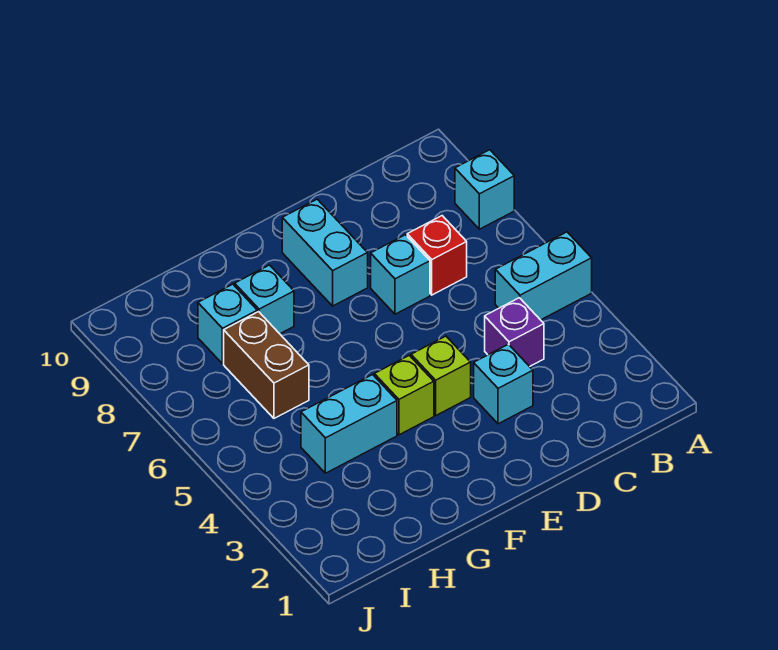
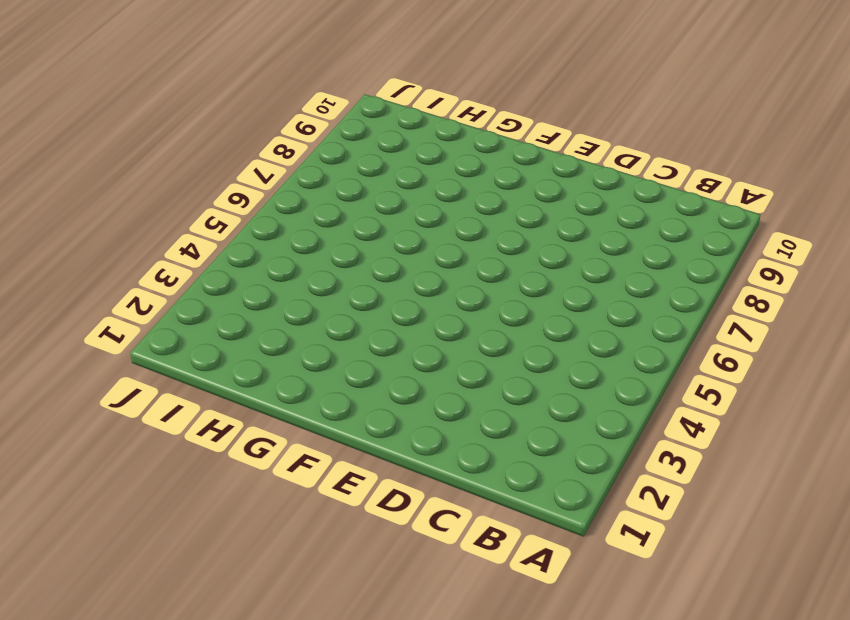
none -> cyan brick A5:B5 level 1
none -> cyan brick A8 level 1
none -> purple brick C4 level 1

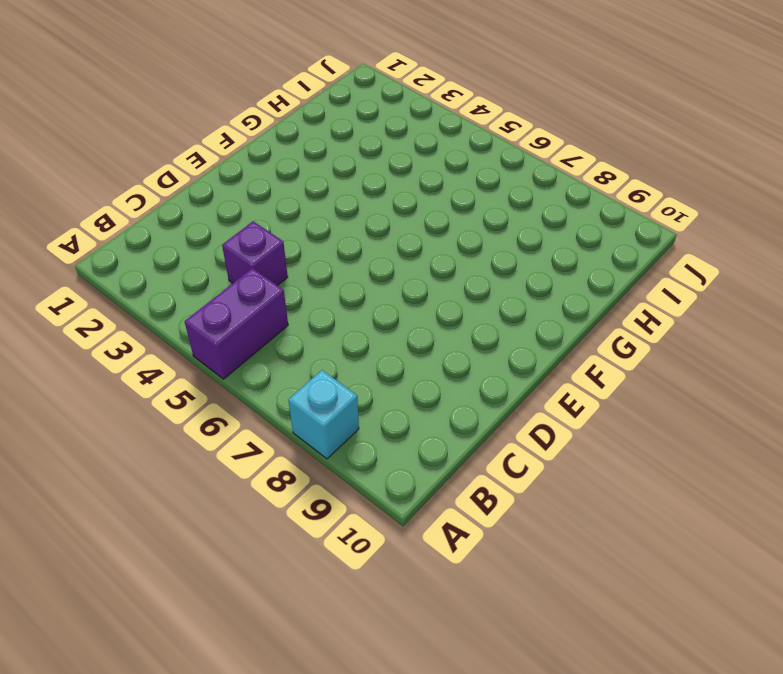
purple brick A5:B5 level 1 -> cyan brick A5:B5 level 1
none -> red brick C7 level 1
none -> cyan brick D3 level 1
none -> cyan brick D7 level 1

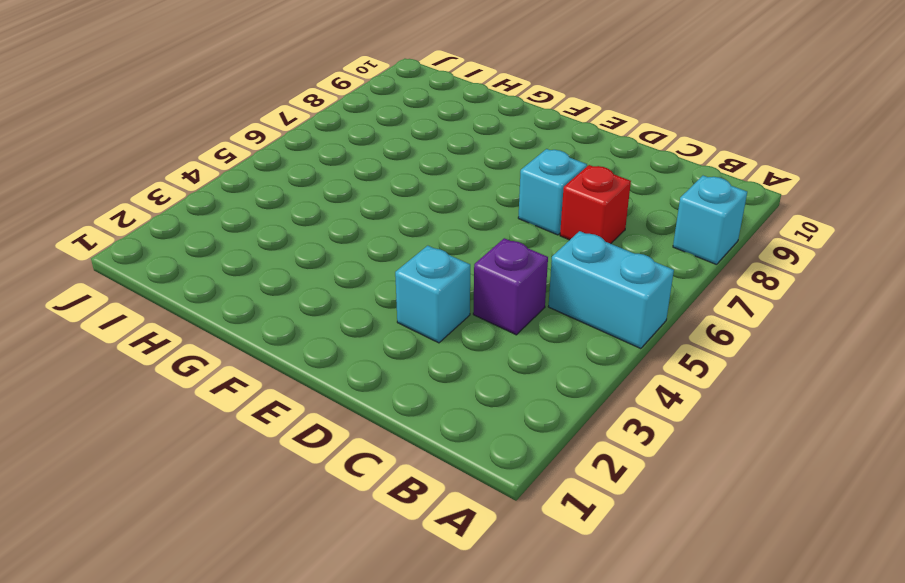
none -> lime brick E4 level 1
none -> cyan brick E8:E9 level 1
none -> lime brick F4 level 1

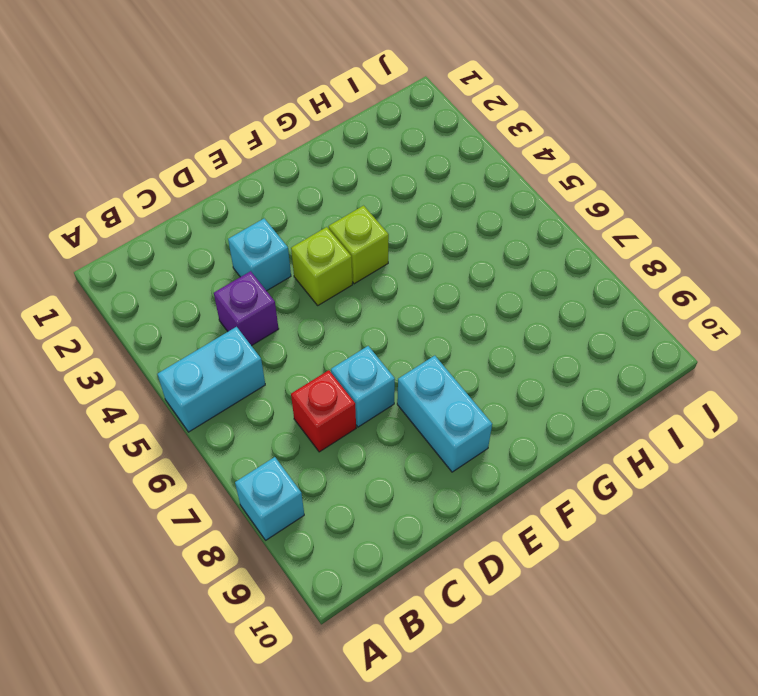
none -> cyan brick G4:H4 level 1
none -> cyan brick G8 level 1
none -> brown brick H6:H7 level 1

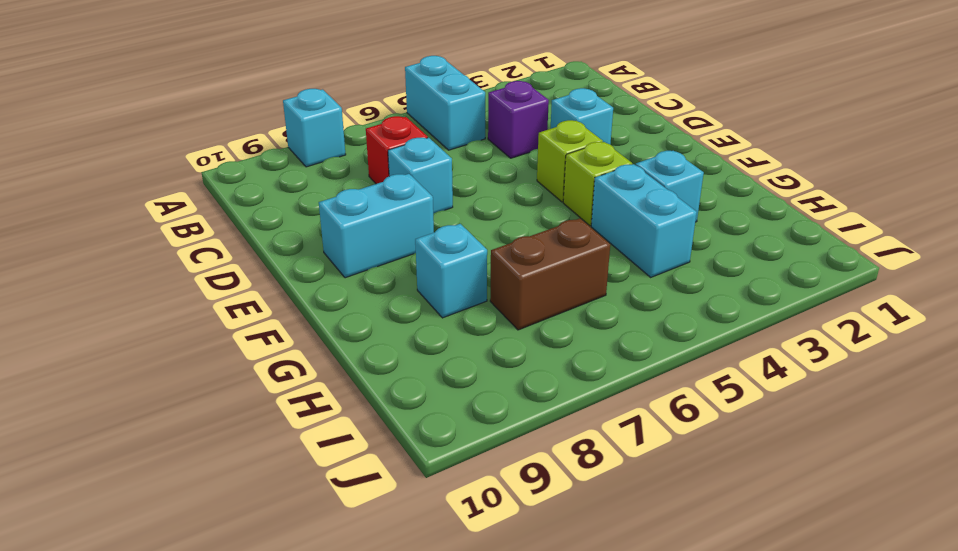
cyan brick G3 level 1 -> cyan brick H8 level 1

